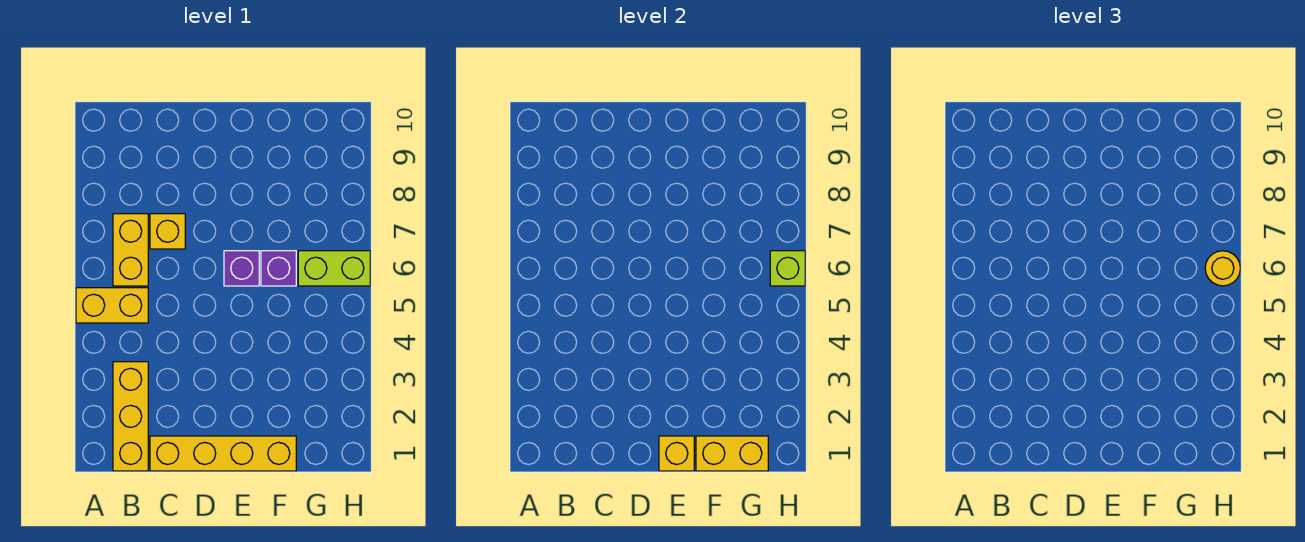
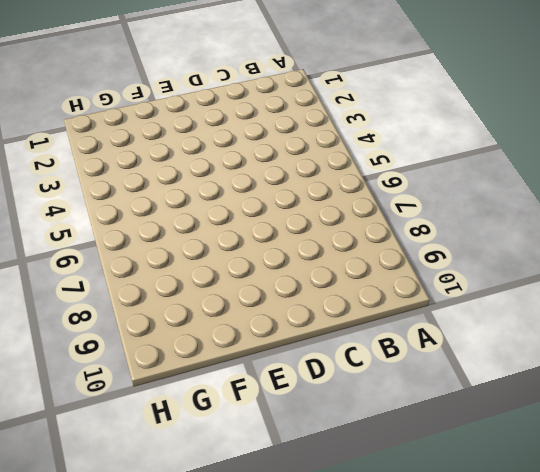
none -> yellow brick A5:B5 level 1
none -> yellow brick B1:B3 level 1
none -> yellow brick B6:B7 level 1

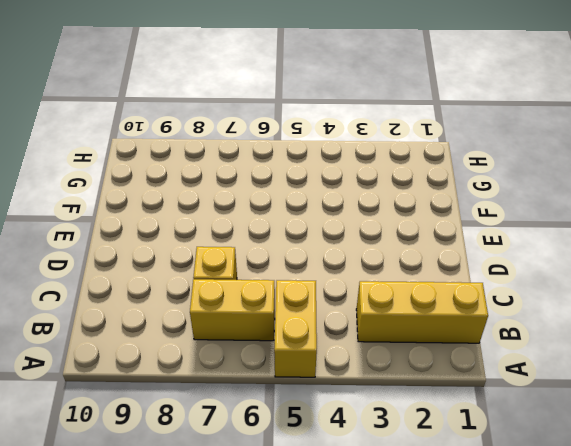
none -> yellow brick C1:F1 level 1
none -> purple brick E6 level 1
none -> purple brick F6 level 1

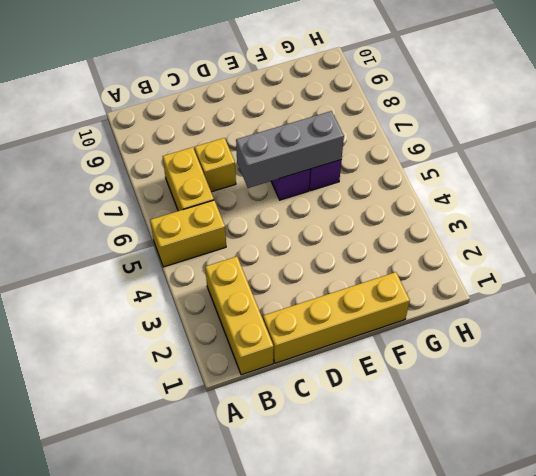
grey brick D6:F6 level 2 -> none
none -> lime brick G6:H6 level 1
none -> yellow brick E1 level 2
none -> yellow brick F1:G1 level 2

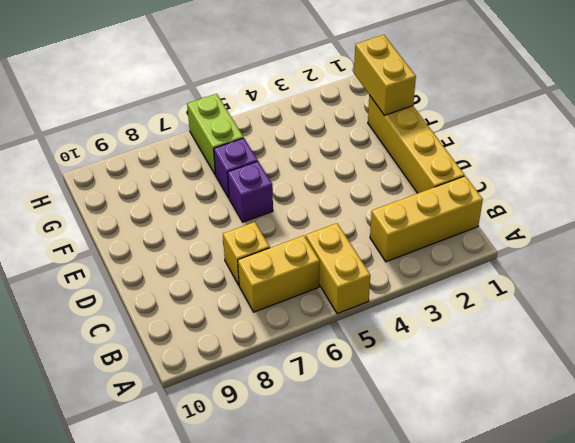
none -> yellow brick E1 level 2
none -> lime brick H6 level 2
none -> yellow round brick H6 level 3

